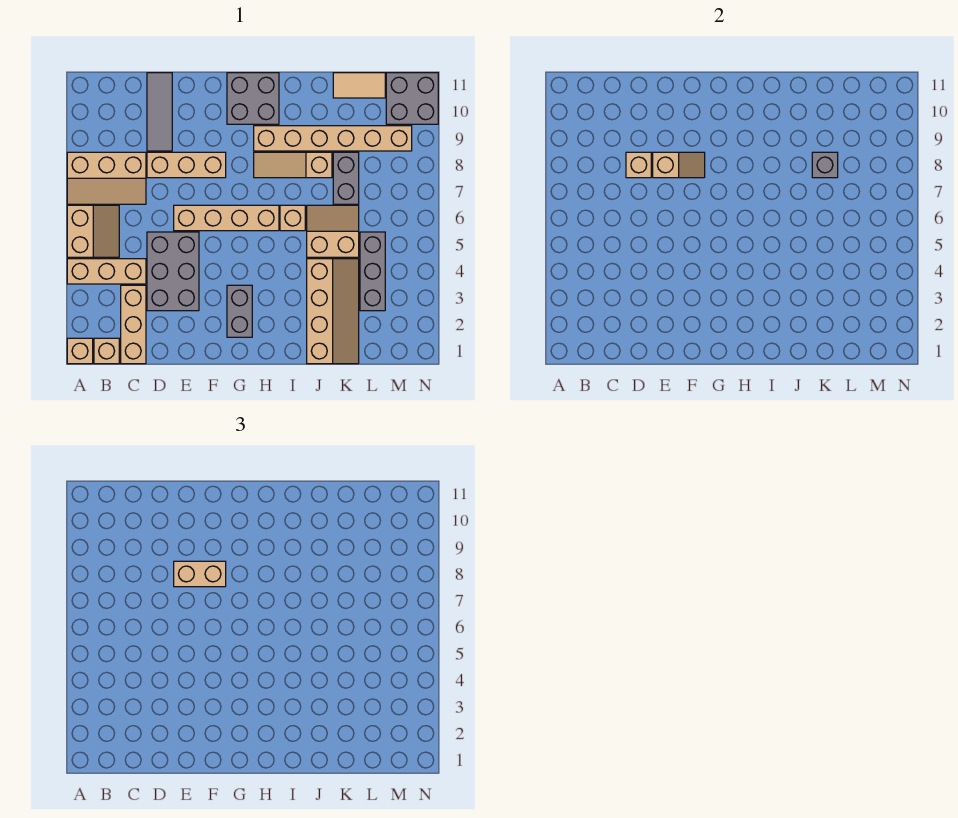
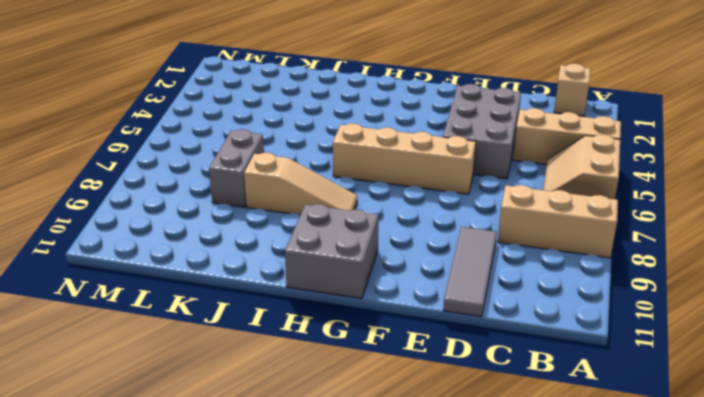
none -> tan brick A1 level 1
none -> tan brick C1:C3 level 1
none -> tan brick D8:F8 level 1

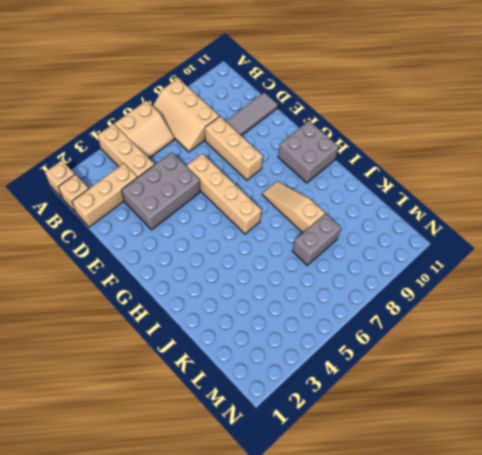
none -> grey brick G2:G3 level 1
none -> tan brick H9:M9 level 1
none -> tan brick I6 level 1

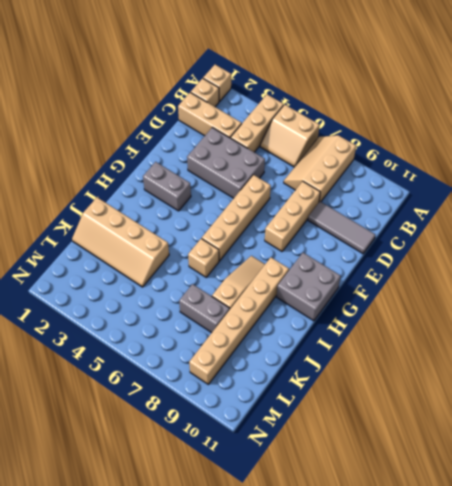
none -> tan slope J5:K6 level 1 top 5
none -> tan tile K11:L11 level 1
none -> grey brick L3:L5 level 1

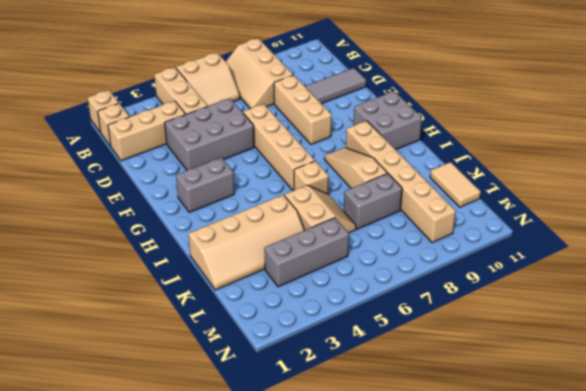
none -> grey brick M10:N11 level 1
none -> tan brick D8 level 2
none -> tan slope E8:F8 level 2 top E

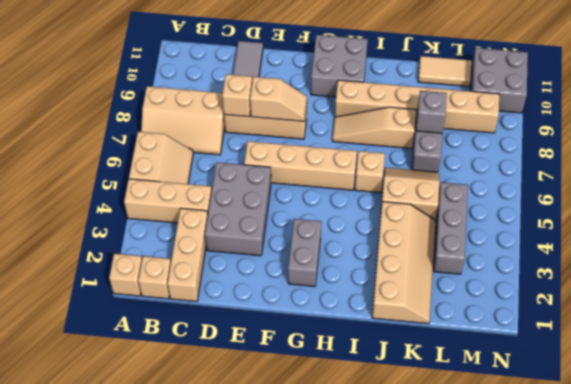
none -> tan brick E8:F8 level 3

